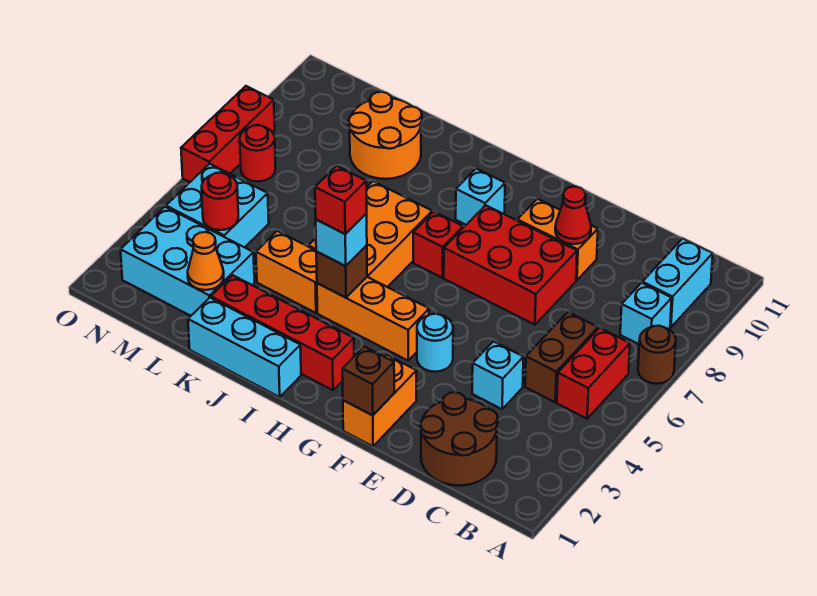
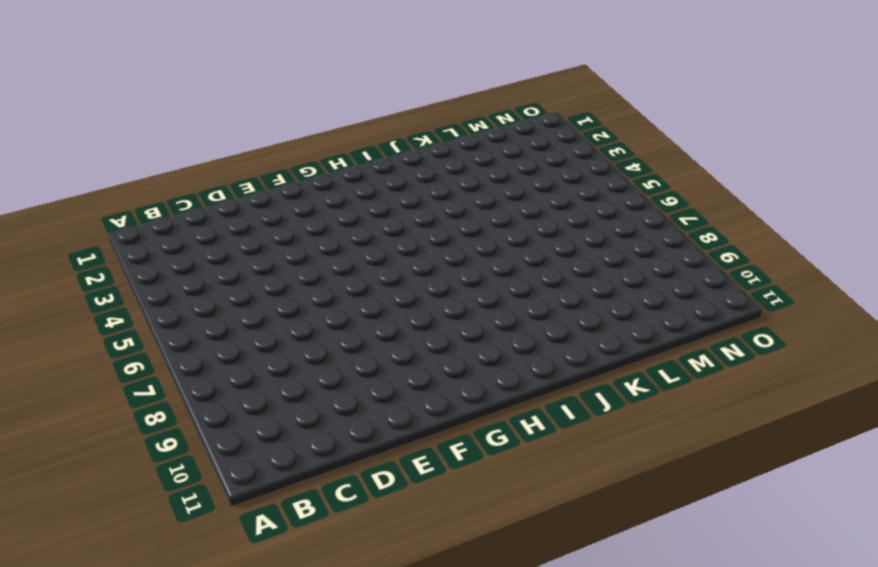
none -> brown round brick A7 level 1
none -> red brick B5:B6 level 1
none -> cyan brick B8 level 1
none -> cyan brick B9:B10 level 1

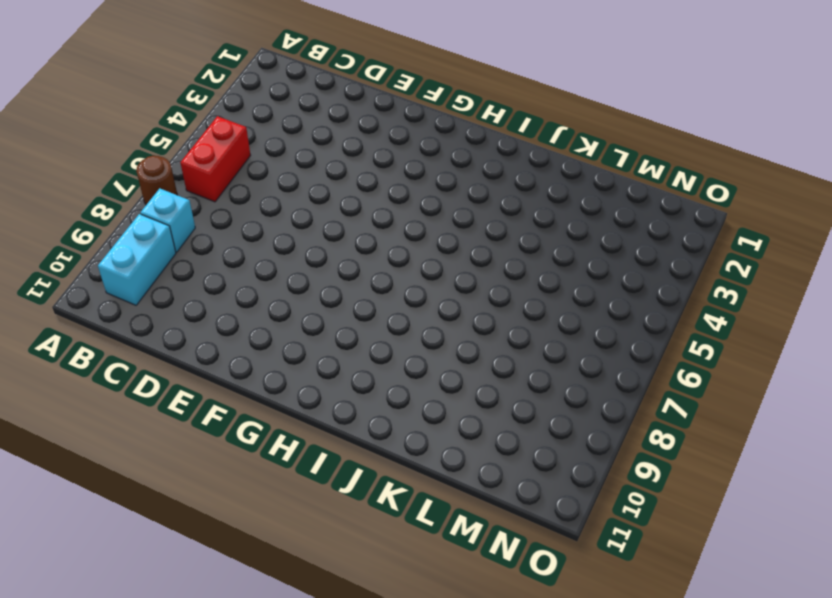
none -> brown round brick C1:D2 level 1
none -> brown brick C5:C6 level 1
none -> cyan brick D4 level 1
none -> red brick E7:G8 level 1

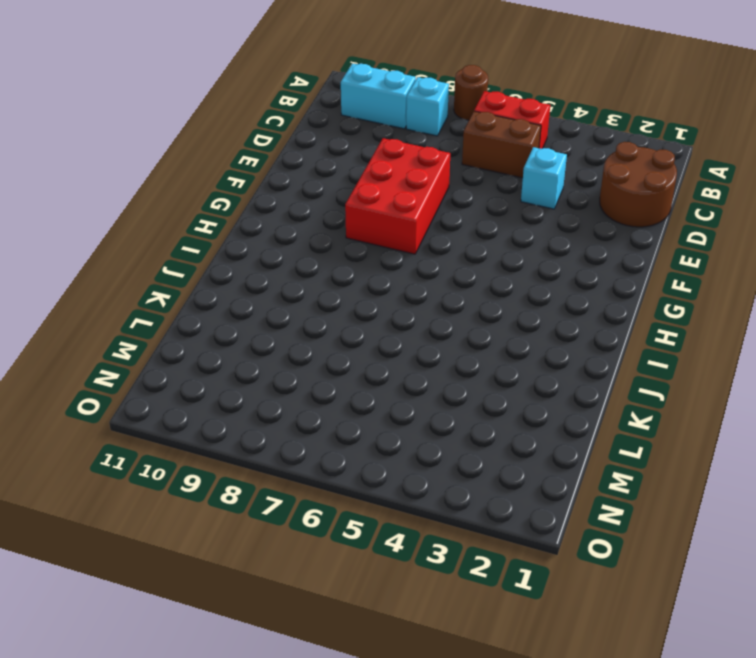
none -> orange brick E9:F9 level 1
none -> orange brick F1:F2 level 1
none -> cyan round brick F4 level 1
none -> orange brick G4:I4 level 1

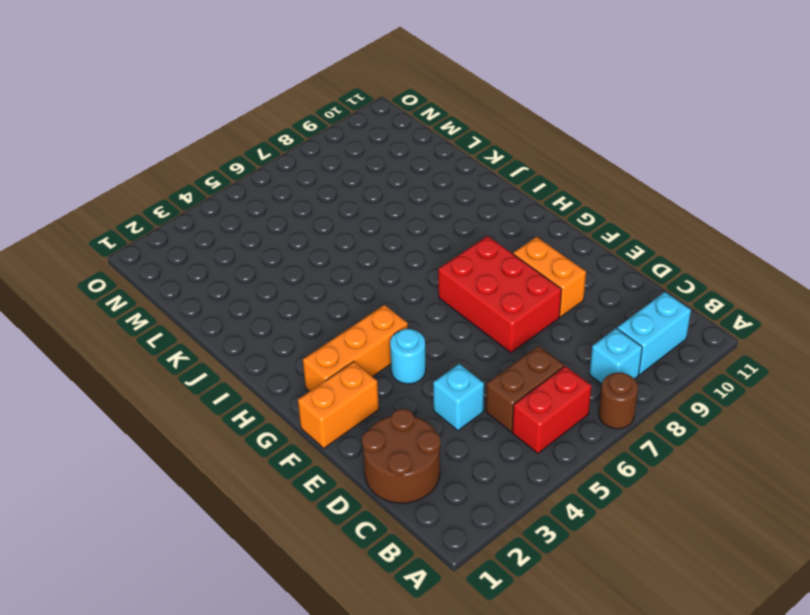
orange brick G2:G4 level 1 -> orange brick G4:I4 level 1
none -> red brick H2:K2 level 1
none -> red brick H7 level 1
none -> cyan brick H9 level 1
none -> cyan brick I1:K1 level 1

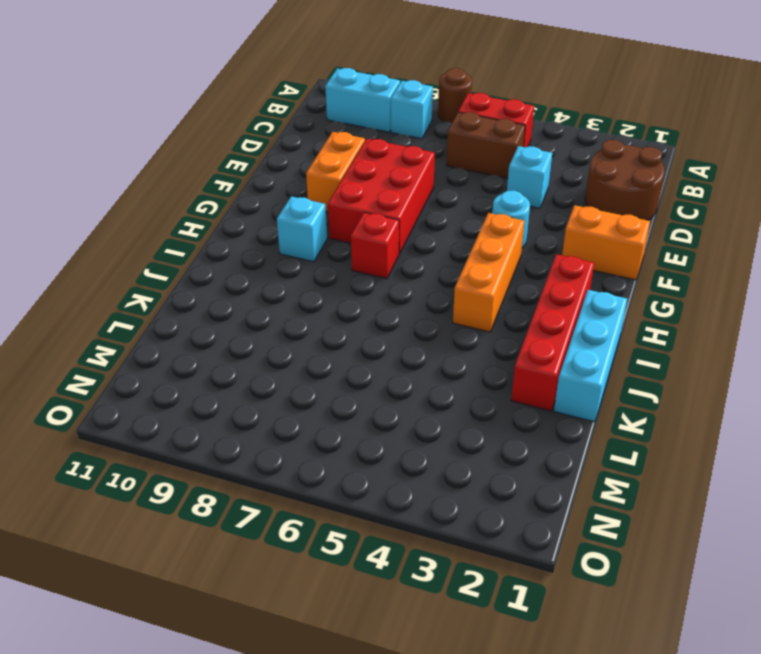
none -> orange brick I5:J7 level 1
none -> orange brick J4:K4 level 1
none -> orange round brick K9:L10 level 1
none -> cyan brick L2:N3 level 1

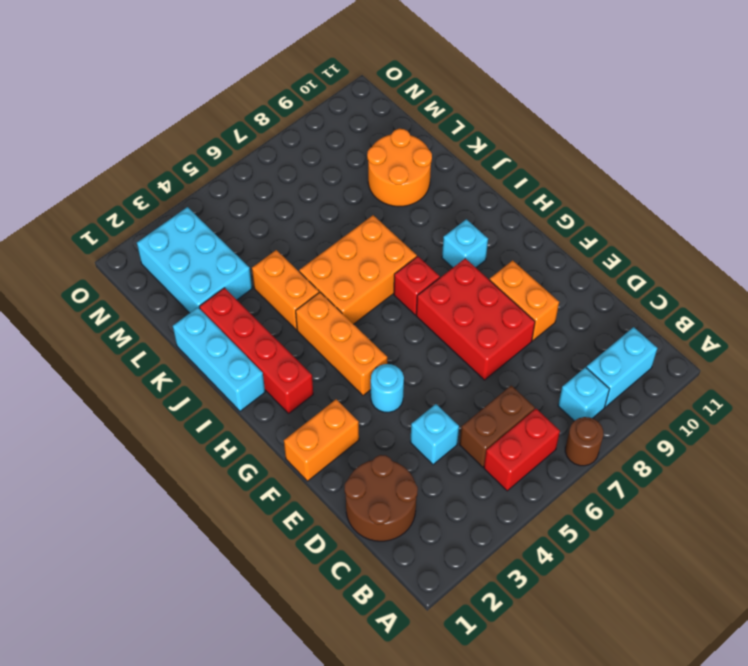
none -> cyan brick M4:N5 level 1
none -> red round brick N7 level 1
none -> red brick O6:O8 level 1
none -> red cone E9 level 2

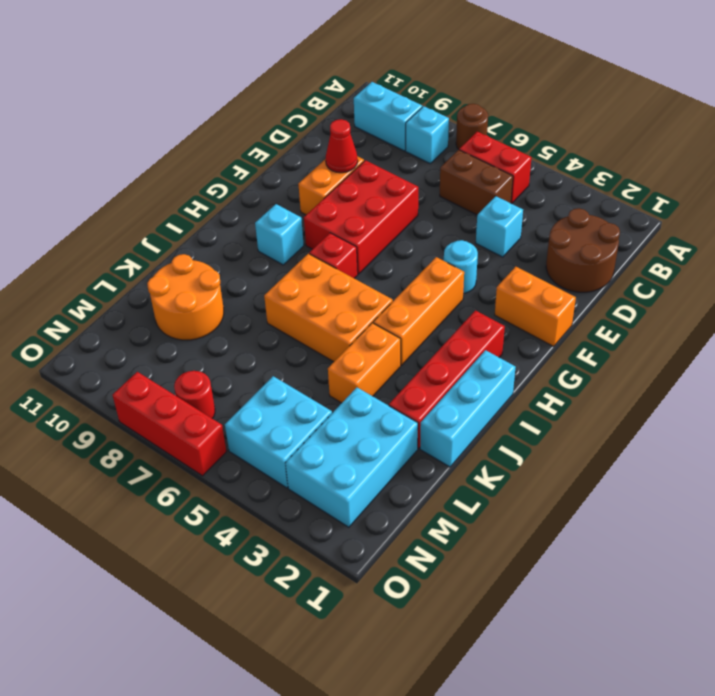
none -> brown brick F1 level 2
none -> brown brick I4 level 2
none -> orange cone L2 level 2
none -> red round brick M4 level 2

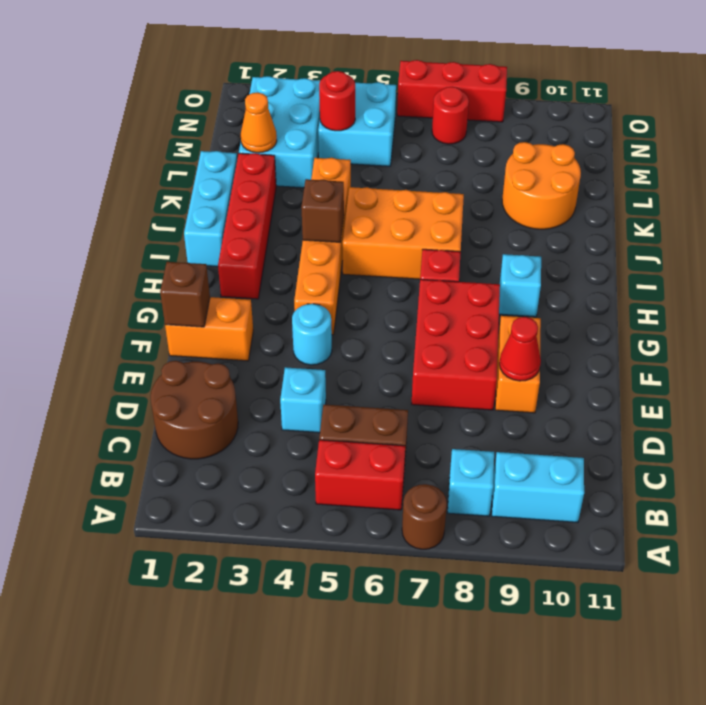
none -> cyan brick I4 level 3
none -> red brick I4 level 4

